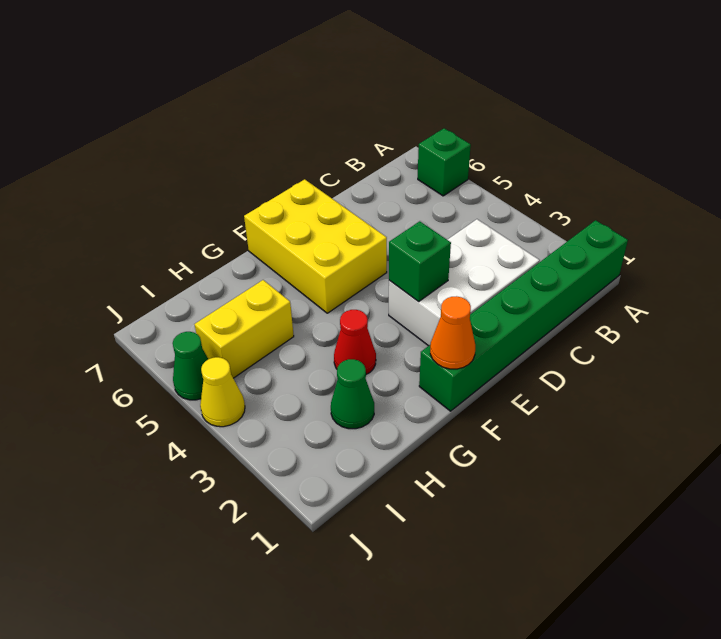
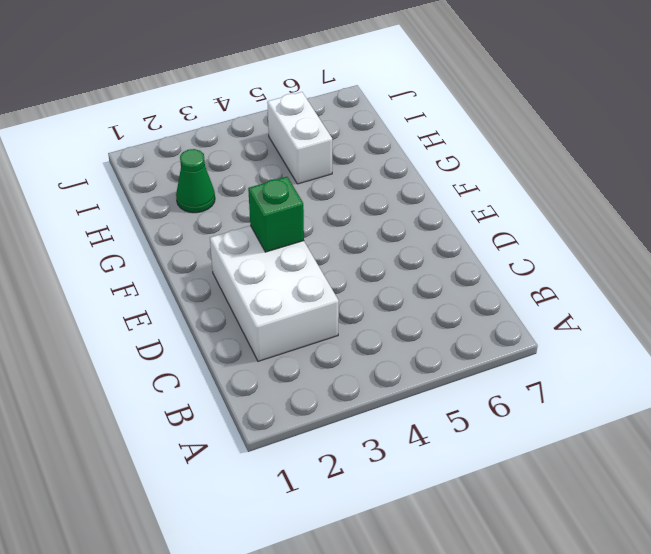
white brick H5:I5 level 1 -> yellow brick H5:I5 level 1
none -> green brick A1:F1 level 1
none -> green brick A6 level 1

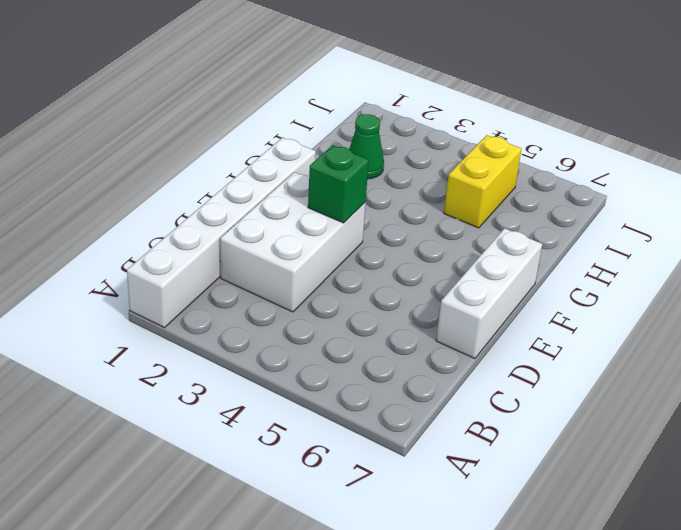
white brick A1:F1 level 1 -> green brick A1:F1 level 1
white brick D7:F7 level 1 -> yellow brick E5:F7 level 1
none -> green brick A6 level 1
none -> red cone G3 level 1

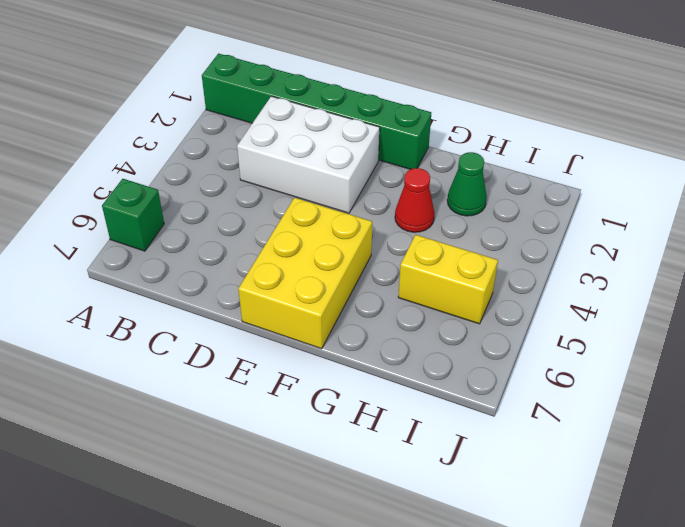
none -> yellow cone J4 level 1
none -> green cone J5 level 1

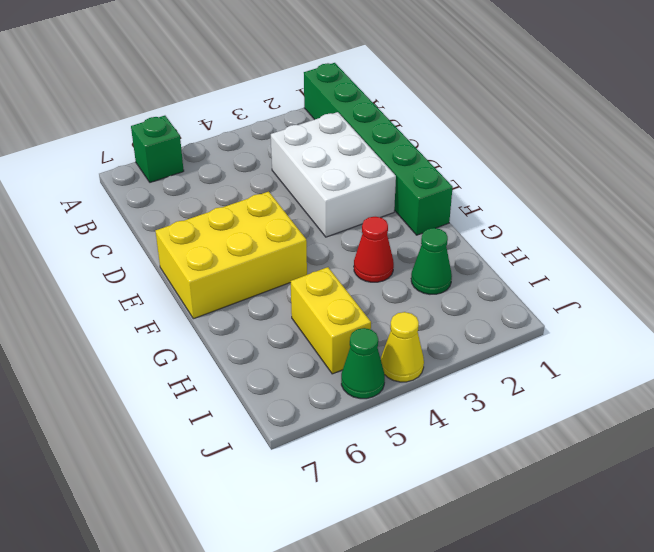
none -> green brick E3 level 2
none -> orange cone F1 level 2

